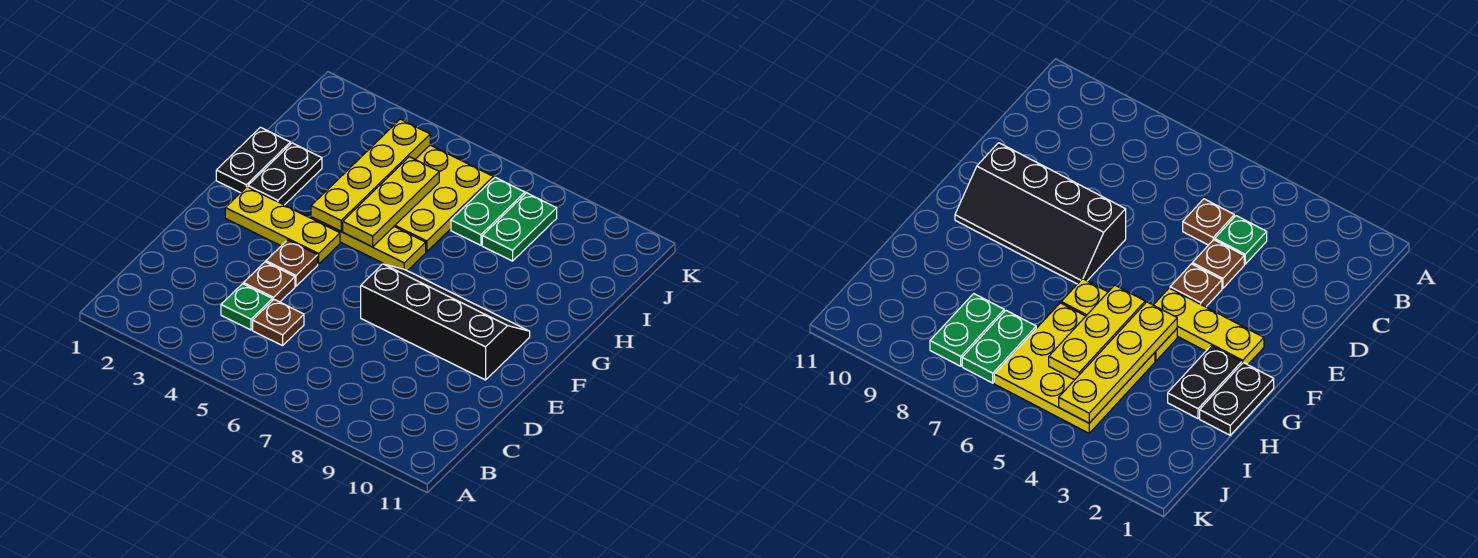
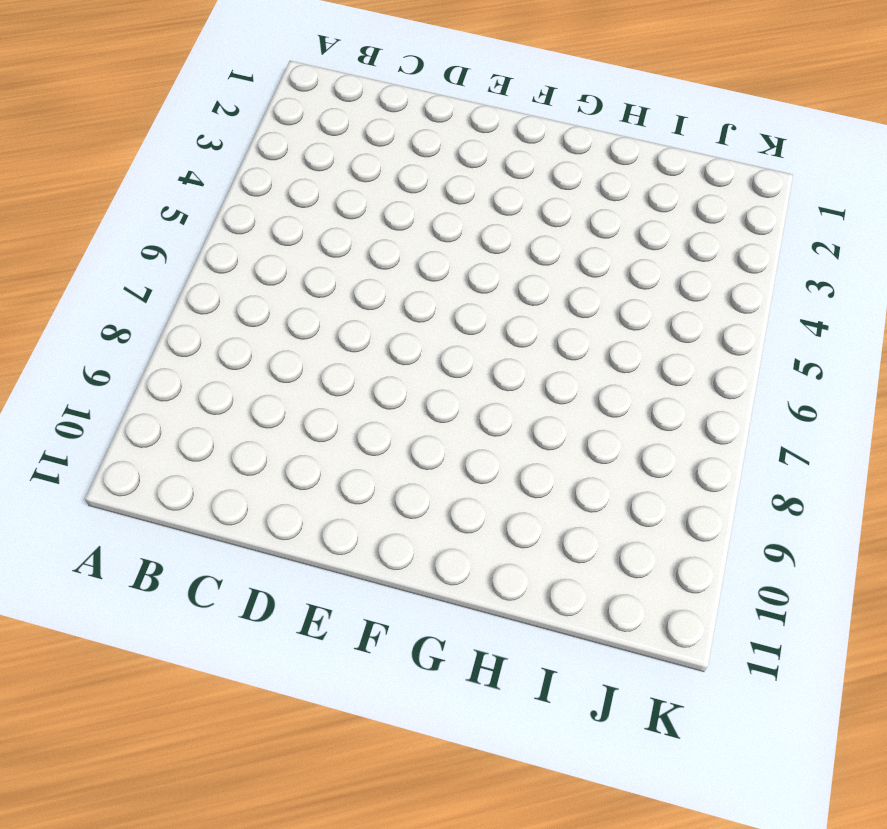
none -> green plate C4 level 1
none -> brown plate C5 level 1
none -> brown plate D4 level 1

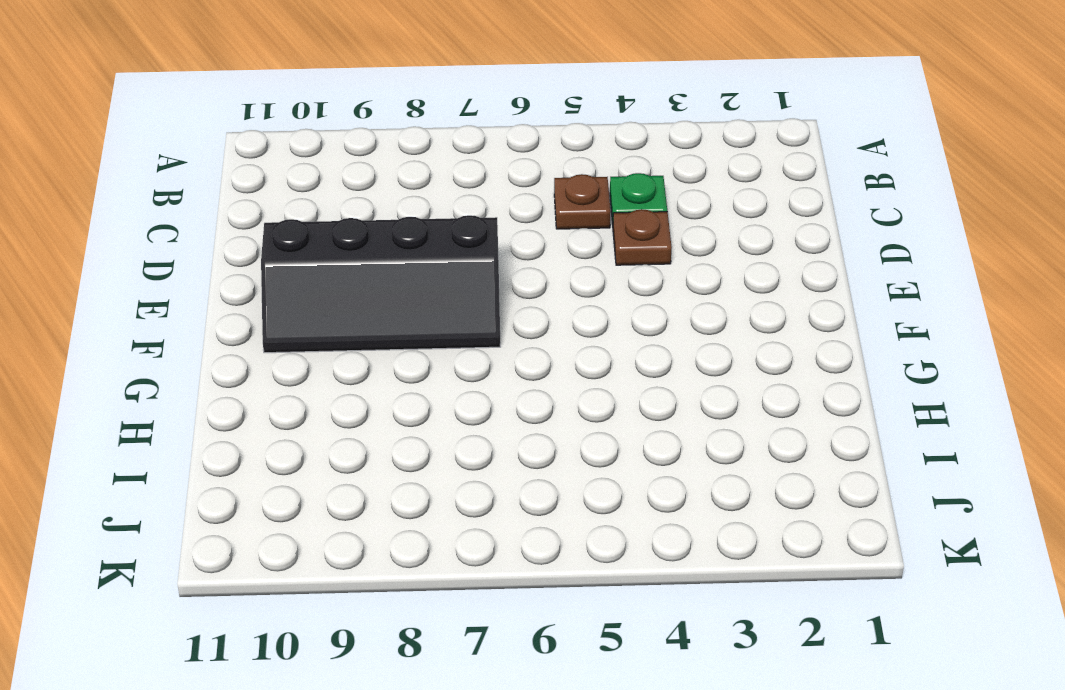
none -> brown plate E4 level 1
none -> yellow plate F2:F4 level 1
none -> black plate G1:H1 level 1

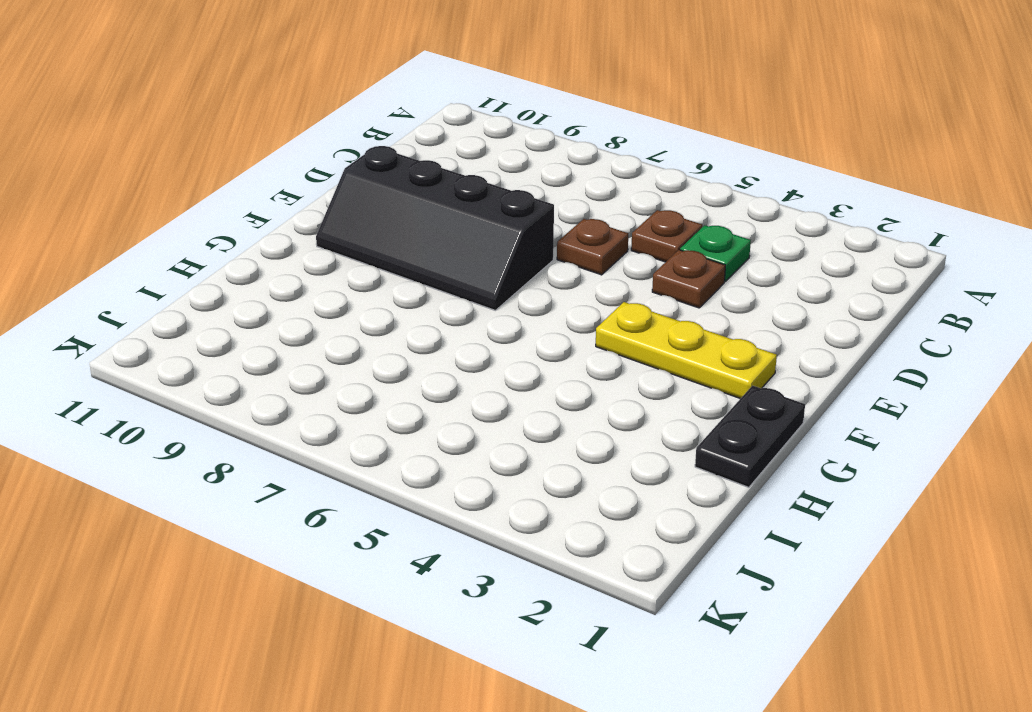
brown plate D6 level 1 -> brown plate E4 level 1
none -> black plate G2:H2 level 1
none -> yellow plate G4:G6 level 1
none -> yellow plate H4:J6 level 1

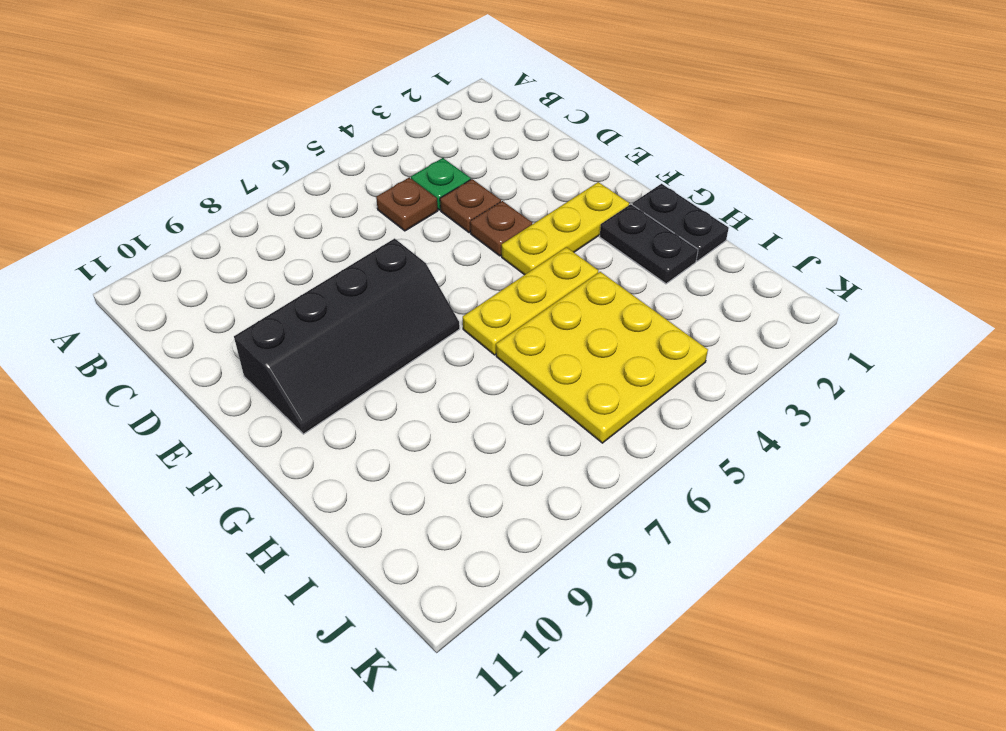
none -> green plate I7:J7 level 1
none -> green plate I8:J8 level 1
none -> yellow plate G4:J4 level 2

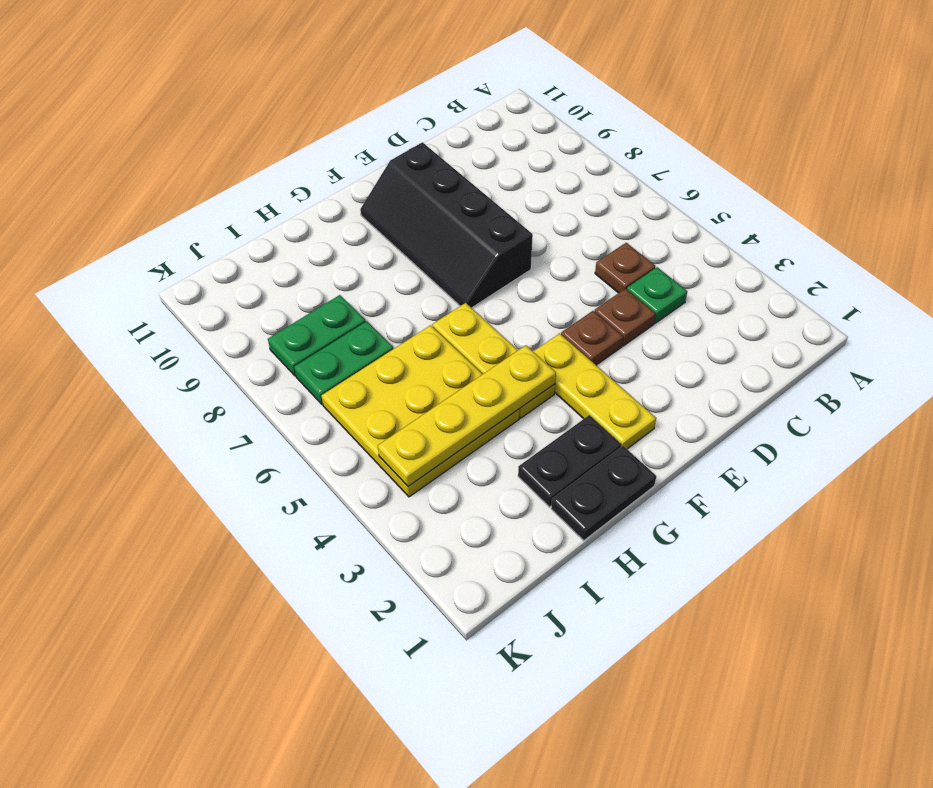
none -> yellow plate G5:I5 level 2

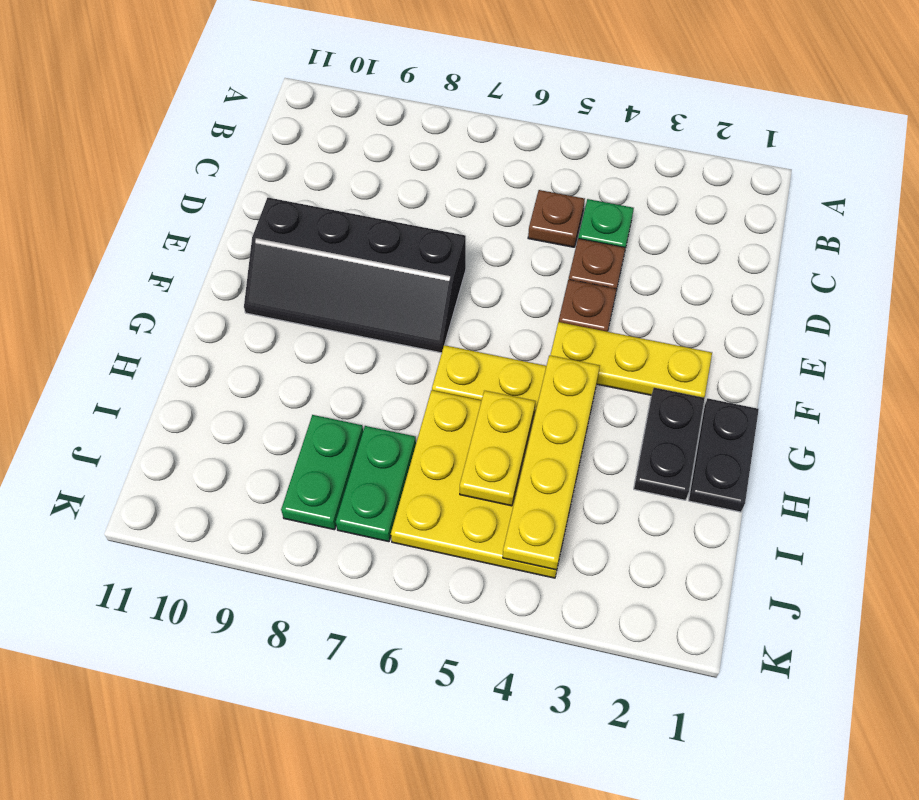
yellow plate H5:I5 level 2 -> yellow plate G5:I5 level 2

